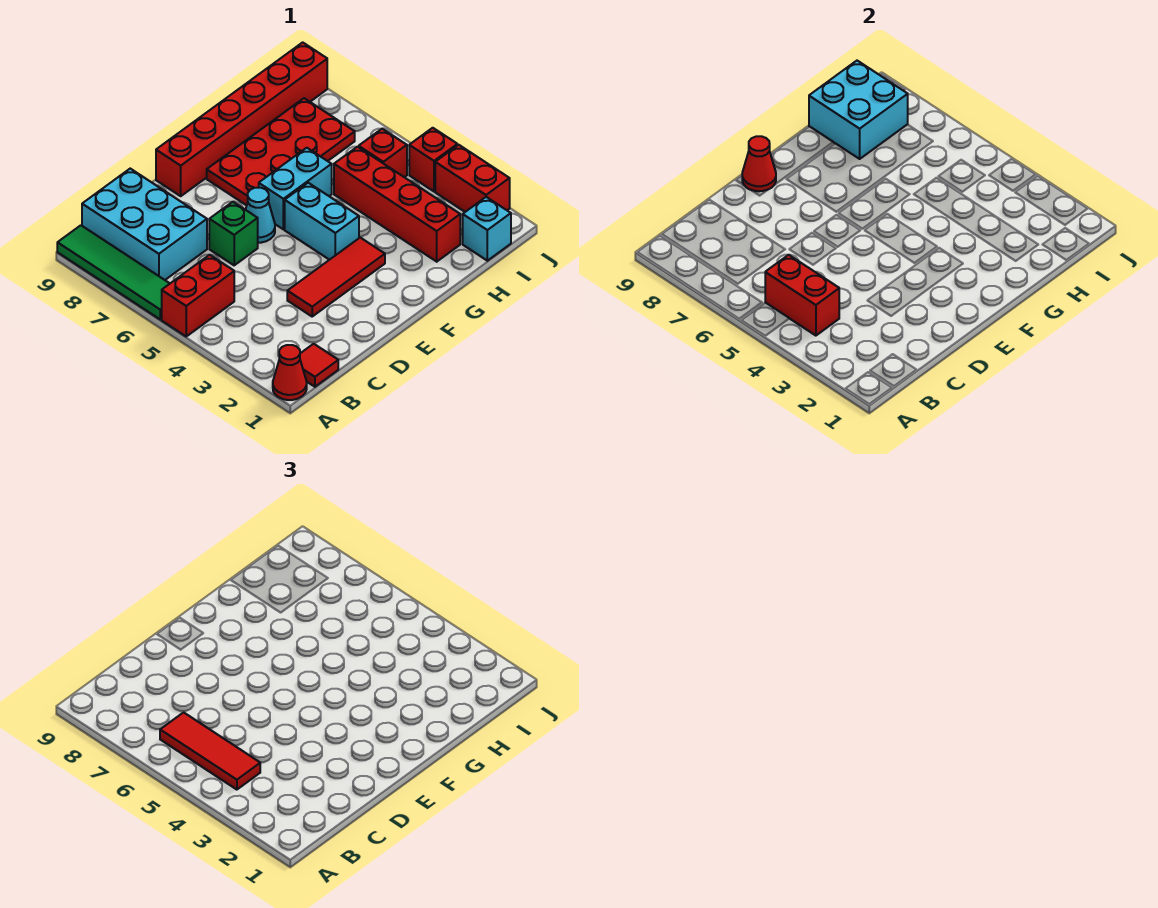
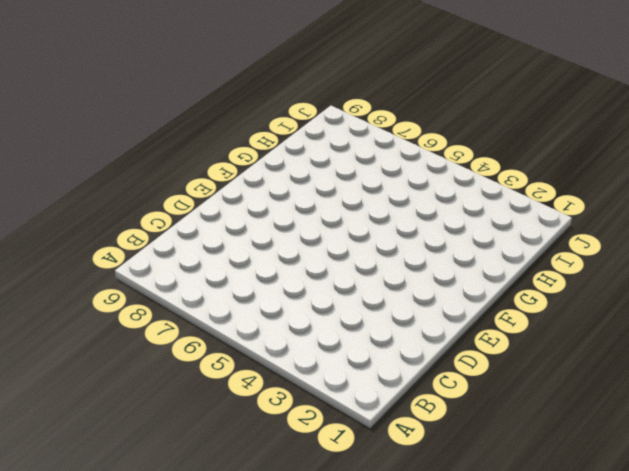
none -> red cone A1 level 1
none -> red brick A5:B5 level 1
none -> green tile A6:A9 level 1

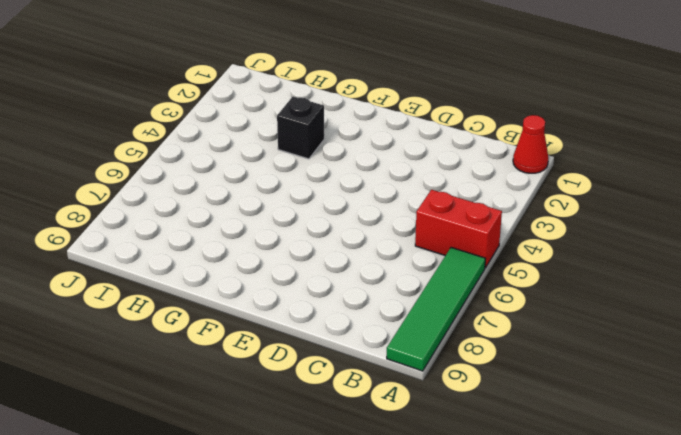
black brick G3 level 1 -> none
none -> red tile B1 level 1
none -> cyan brick B7:C9 level 1
none -> red tile D3:F3 level 1

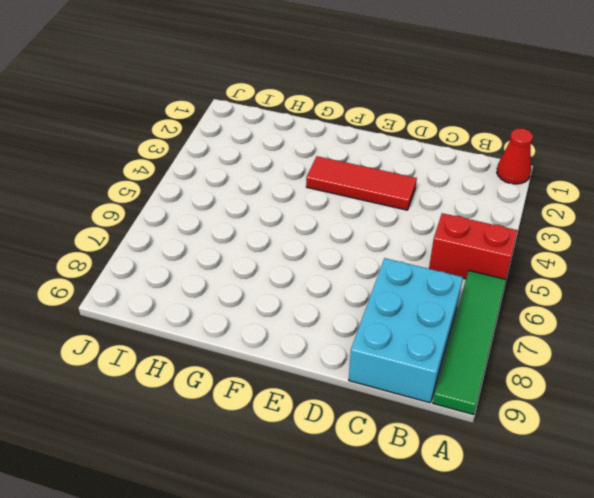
none -> red tile B1 level 1
none -> green brick D6 level 1
none -> cyan cone E6 level 1

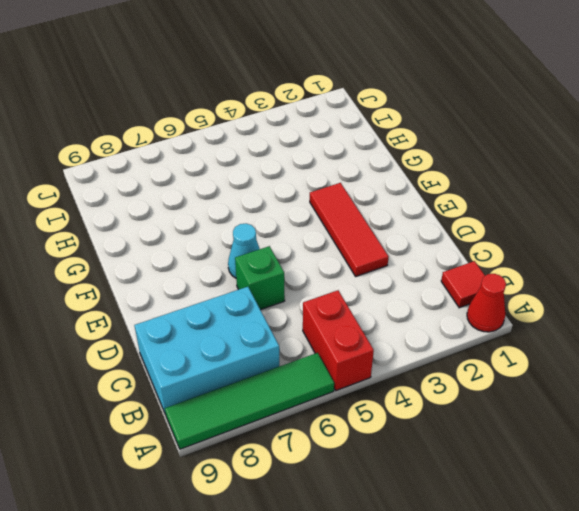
none -> red brick E9:J9 level 1
none -> cyan brick F4:F5 level 1
none -> cyan brick F6:G6 level 1

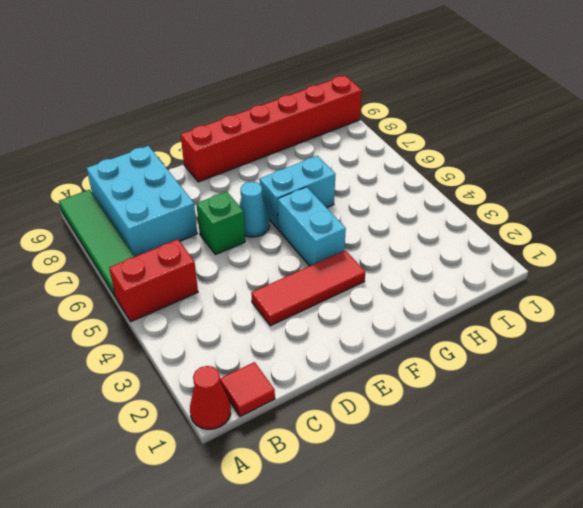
none -> red plate F7:I8 level 1
none -> red brick H2:H5 level 1
none -> cyan brick I1 level 1

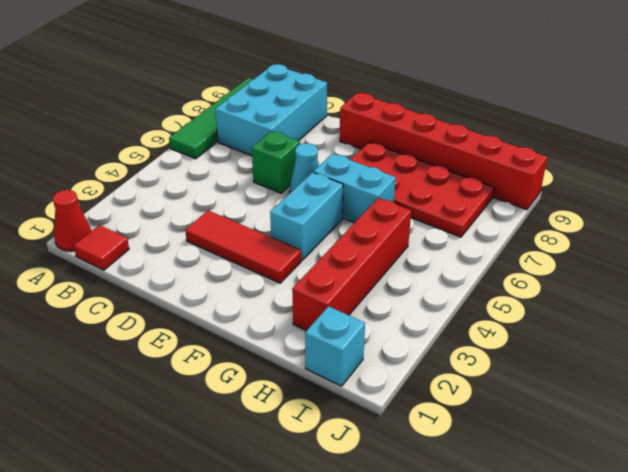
none -> red brick A5:B5 level 1
none -> red brick I5 level 1
none -> red brick J2:J3 level 1

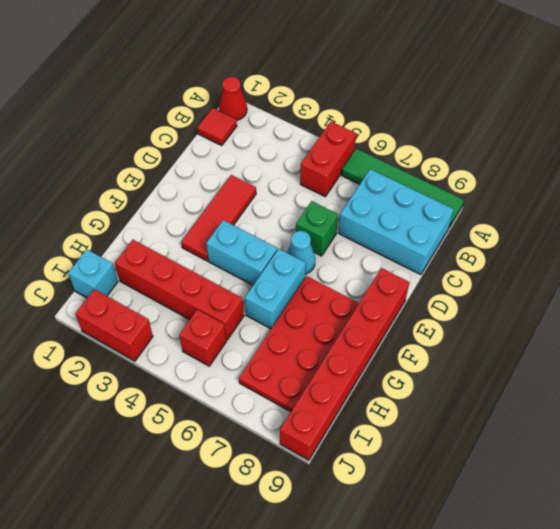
none -> red brick J4 level 1
none -> red brick B4:B5 level 2
none -> red cone E9 level 2

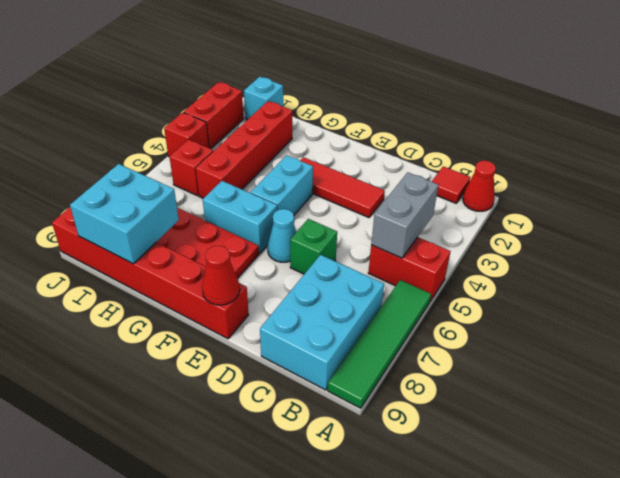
grey brick B4:B5 level 2 -> red brick B4:B5 level 2
none -> red tile B4:B6 level 3

